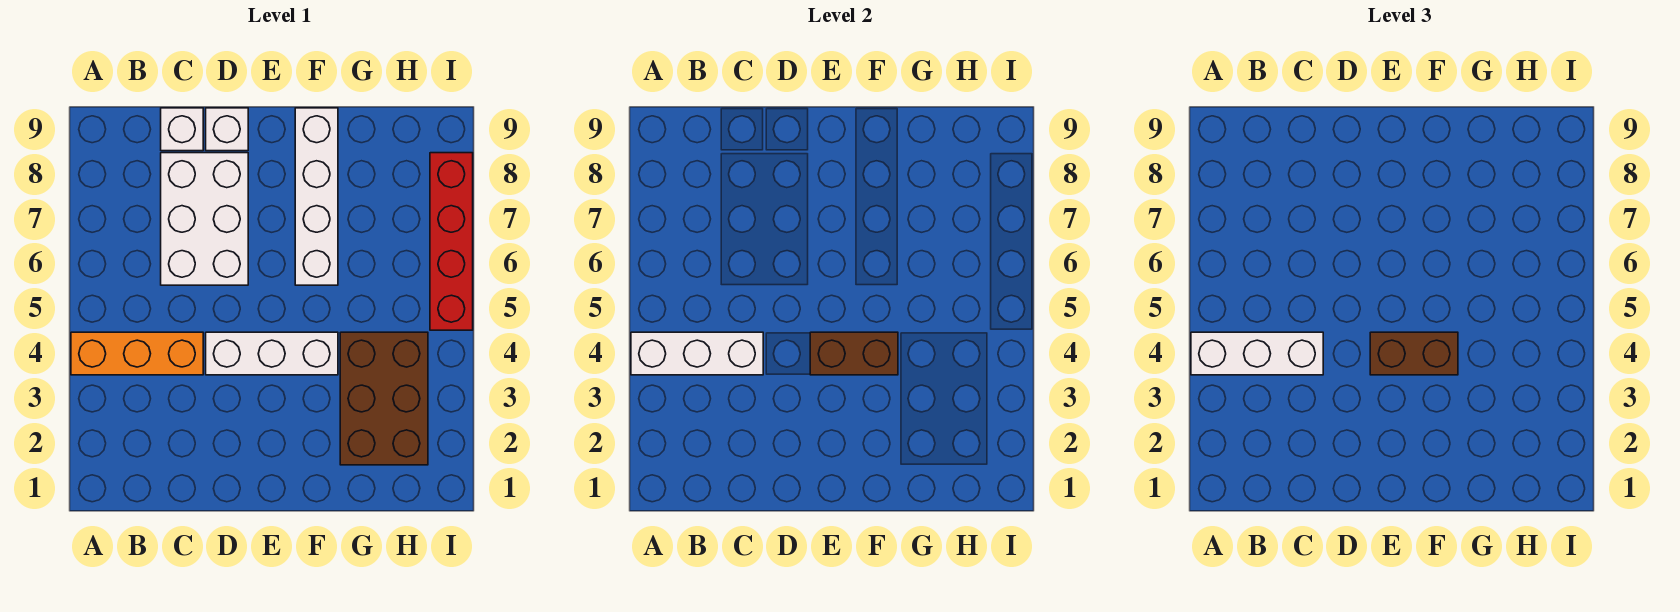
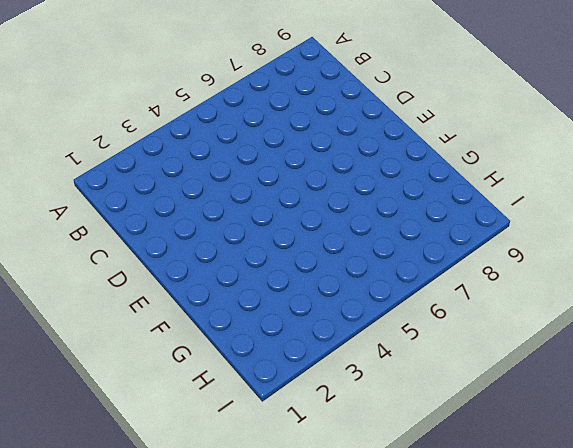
none -> orange brick A4:C4 level 1
none -> white brick C6:D8 level 1
none -> white brick C9 level 1

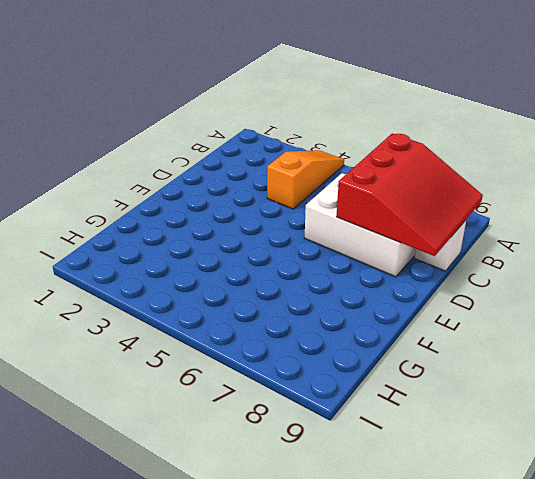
orange slope A4:C4 level 1 top C -> orange brick A4:C4 level 1
red slope B7:D9 level 2 top 7 -> none
none -> white brick D4:F4 level 1
none -> white brick D9 level 1
none -> white brick F6:F9 level 1

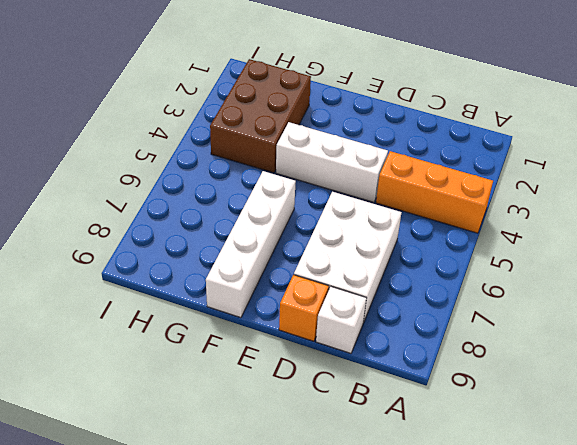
orange brick D9 level 1 -> white brick D9 level 1
none -> red brick I5:I8 level 1
none -> white brick A4:C4 level 2
none -> brown brick E4:F4 level 2

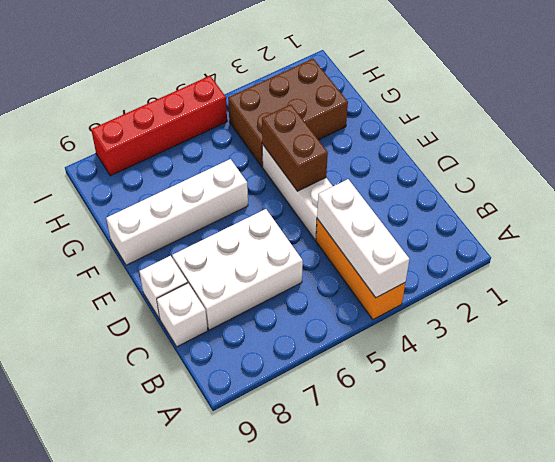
none -> white brick A4:C4 level 3
none -> brown brick E4:F4 level 3

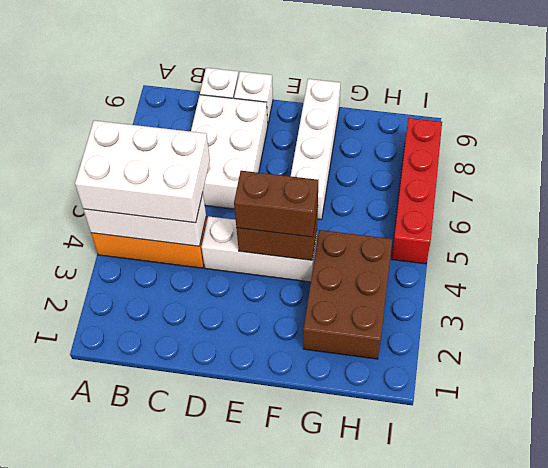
white brick A4:C5 level 3 -> white brick A4:C4 level 3

